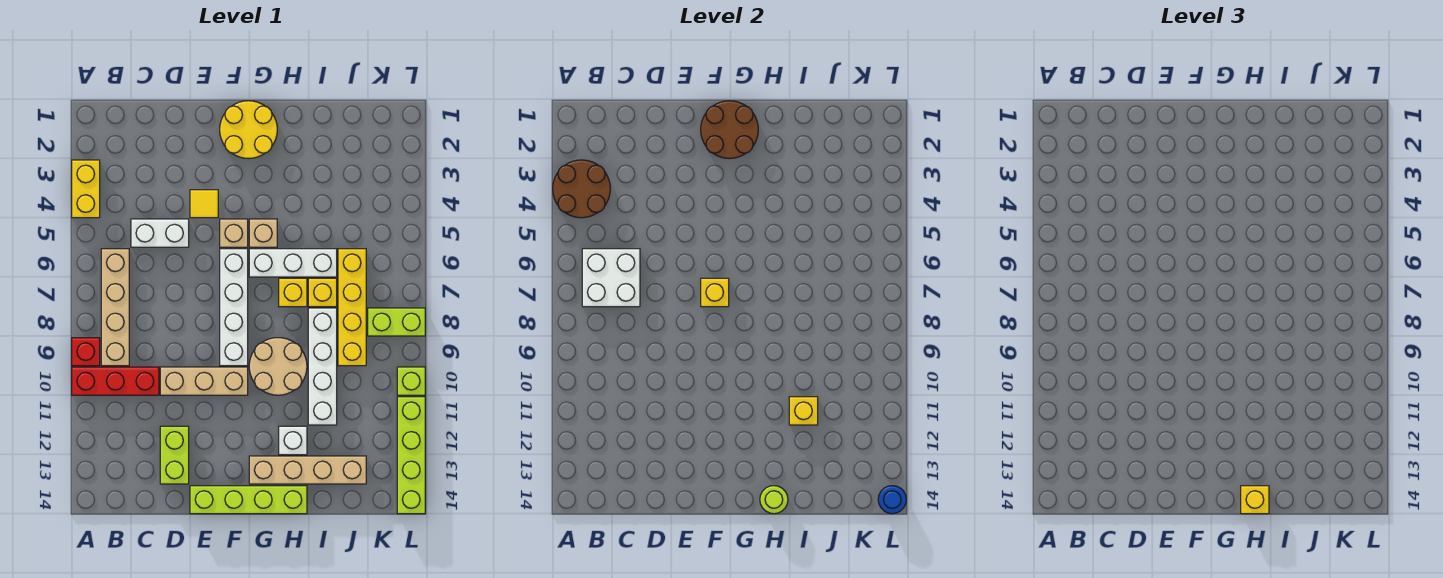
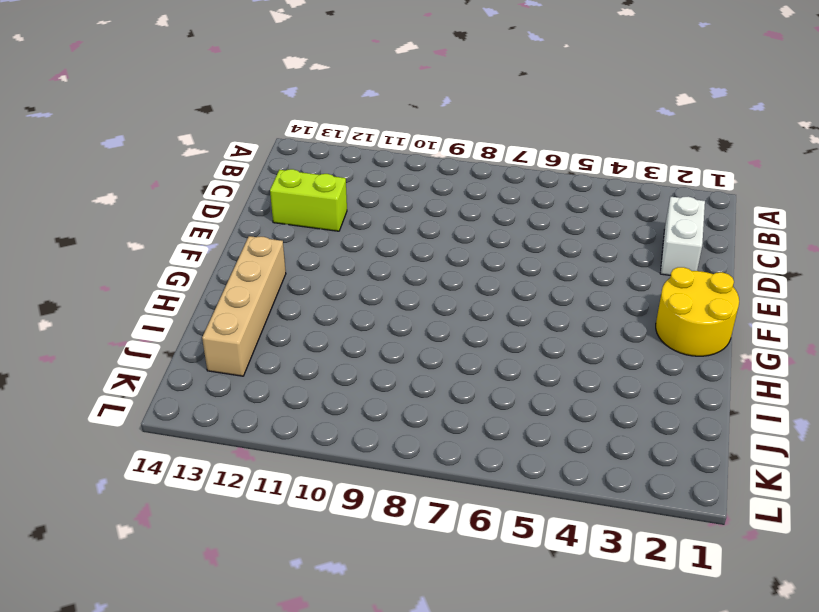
white brick C2:D2 level 1 -> white brick C5:D5 level 1
none -> yellow brick A3:A4 level 1
none -> red brick A9 level 1
none -> red brick A10:C10 level 1
none -> tan brick B6:B9 level 1

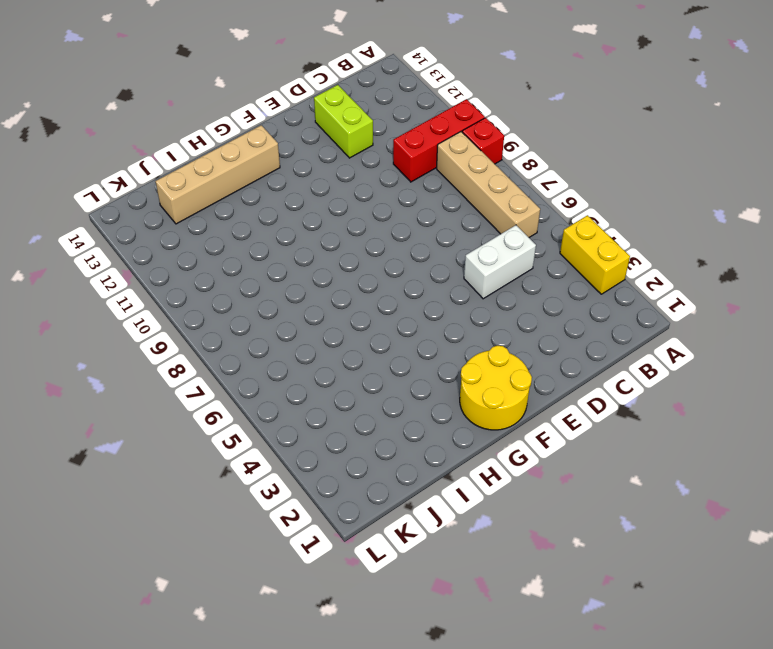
none -> tan brick D10:F10 level 1
none -> yellow tile E4 level 1
none -> lime brick E14:H14 level 1
none -> tan brick F5 level 1

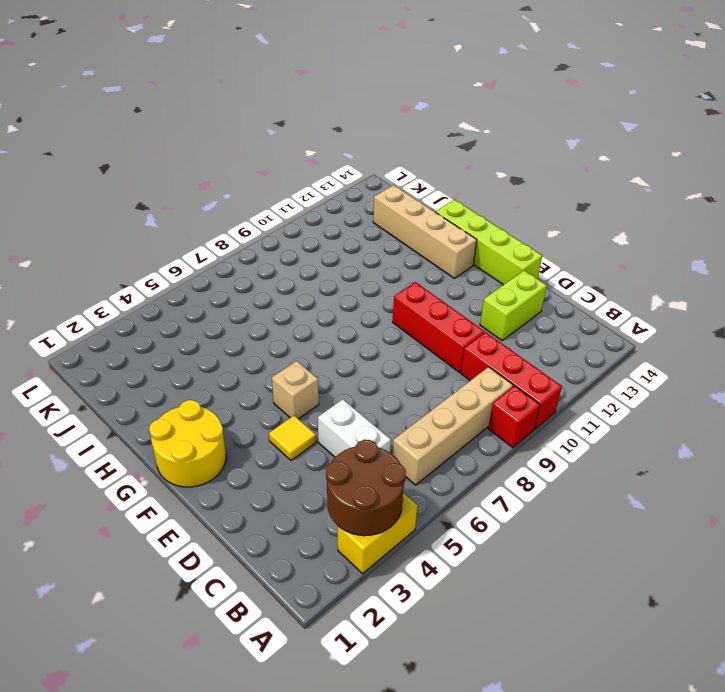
red brick D10:F10 level 1 -> tan brick D10:F10 level 1
none -> white brick F6:F9 level 1
none -> tan brick G5 level 1
none -> white brick G6:I6 level 1
none -> tan round brick G9:H10 level 1

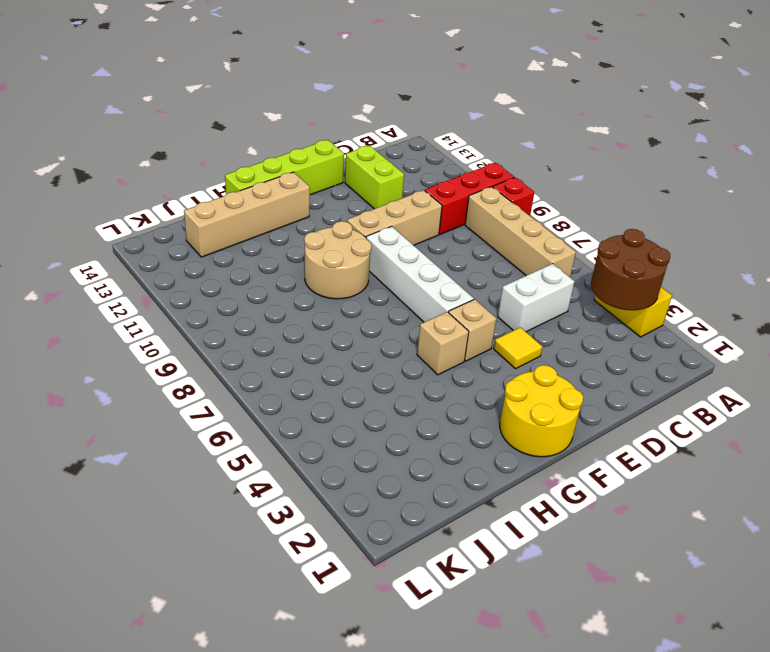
none -> white brick G6:I6 level 1
none -> yellow brick H7 level 1
none -> white brick H12 level 1
none -> yellow brick I7 level 1

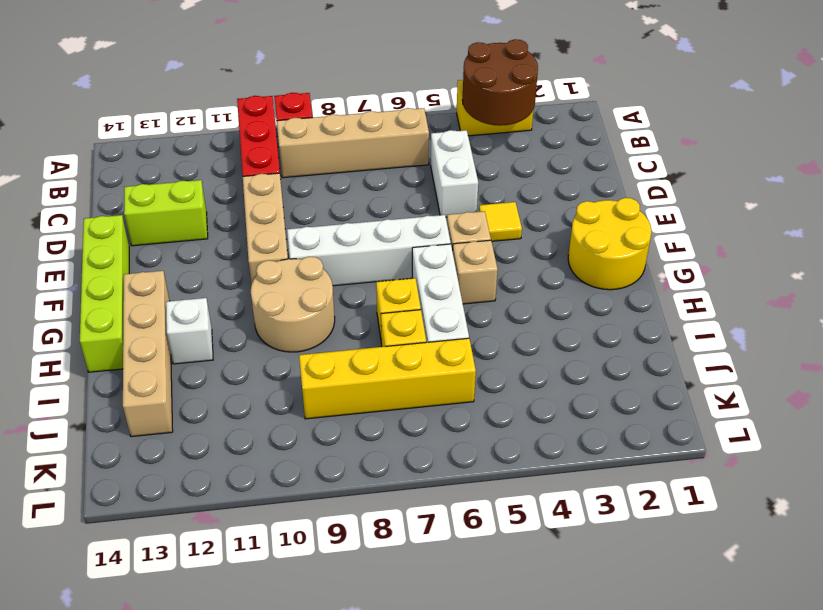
none -> white brick I8:I11 level 1
none -> lime brick K8:L8 level 1
none -> lime brick L10 level 1
none -> lime brick L11:L14 level 1

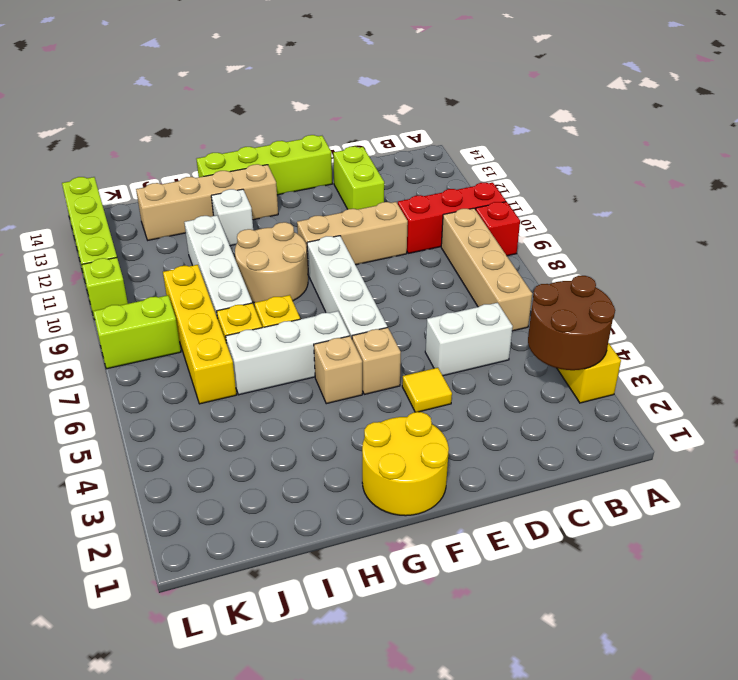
none -> white brick B6:C7 level 2
none -> brown round brick F1:G2 level 2
none -> yellow brick F7 level 2
none -> lime round brick H14 level 2

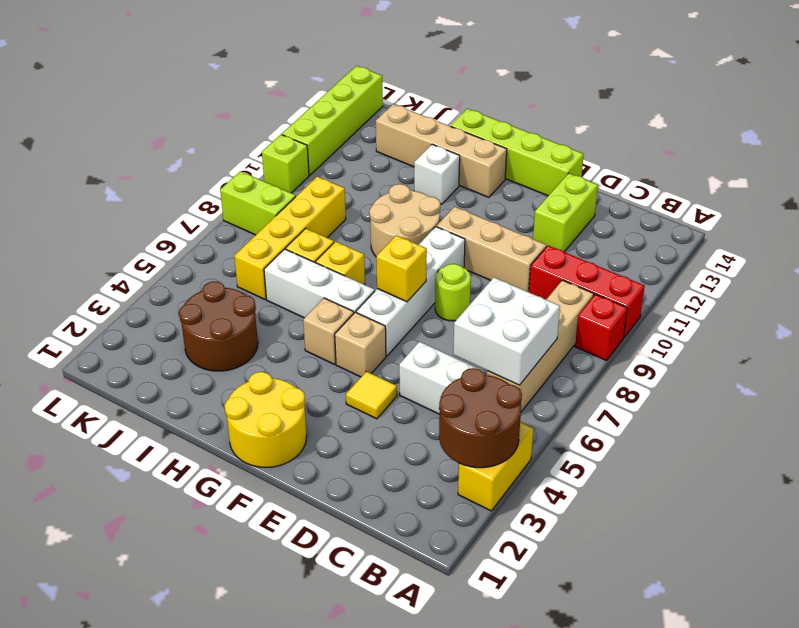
lime round brick E8 level 1 -> lime round brick H14 level 2
brown round brick I3:J4 level 1 -> brown round brick F1:G2 level 2
none -> white brick I8:I11 level 1
none -> yellow brick I11 level 2
none -> blue round brick L14 level 2
none -> yellow brick H14 level 3

